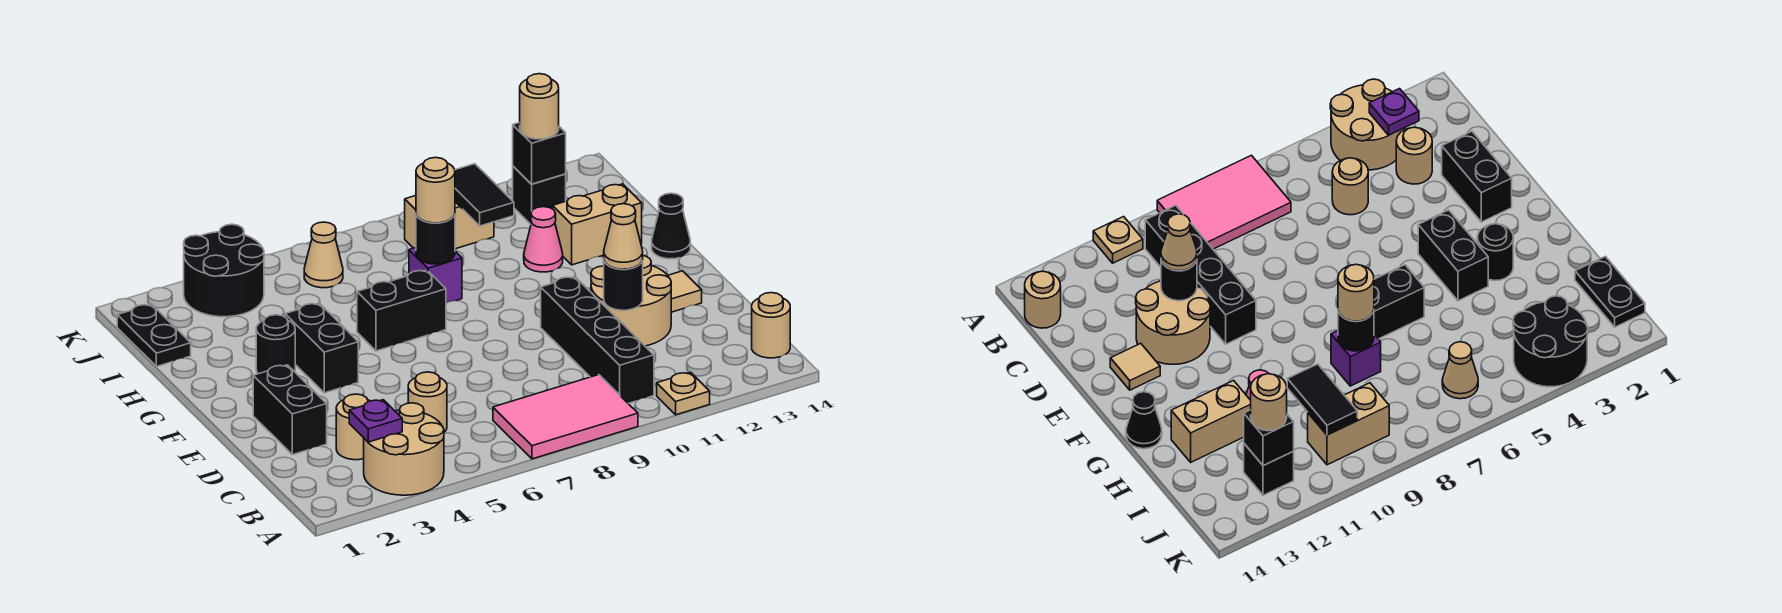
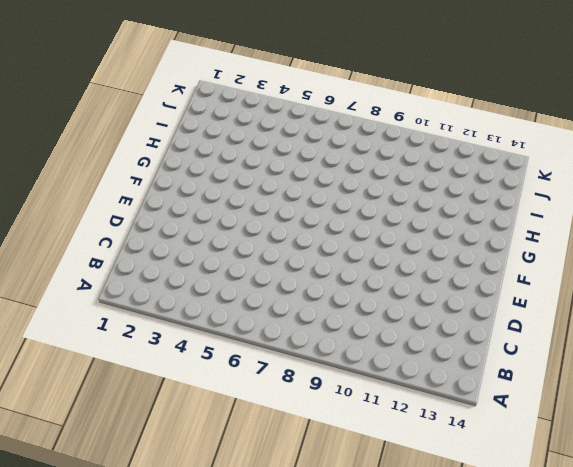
none -> tan round brick A3:B4 level 1
none -> pink tile A7:B9 level 1
none -> tan plate A11 level 1
none -> black brick B10:E10 level 1

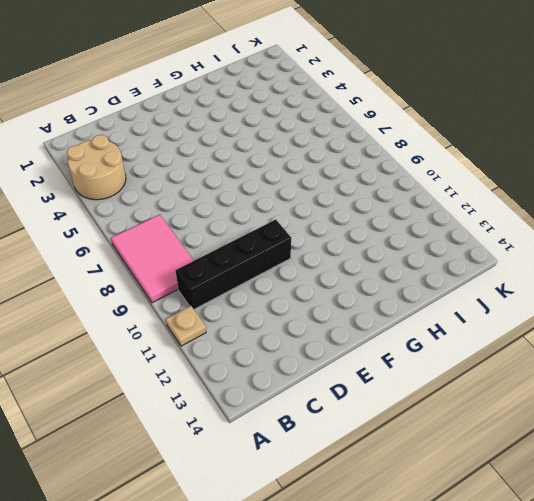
none -> tan round brick B14 level 1
none -> tan round brick C3 level 1
none -> tan round brick C5 level 1
none -> black brick D2:E2 level 1

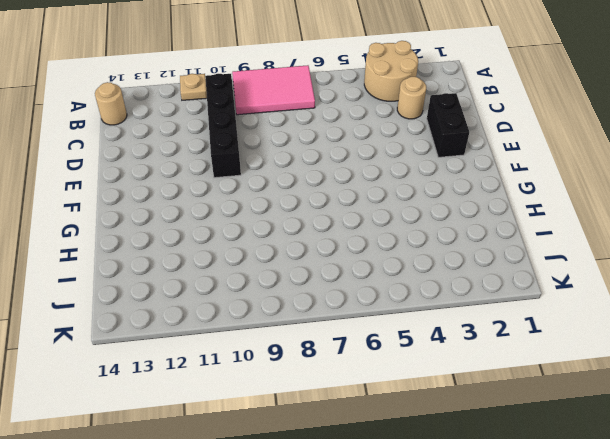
none -> tan round brick C5 level 1
none -> tan round brick D11:E12 level 1
none -> tan tile E13 level 1
none -> black brick F4:G4 level 1

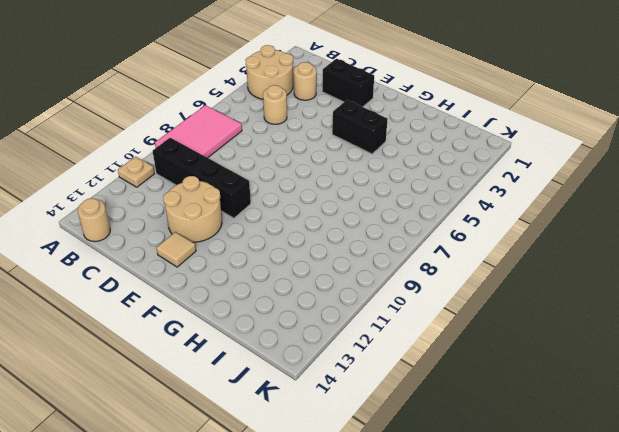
none -> black round brick G3 level 1
none -> black brick G6:G7 level 1
none -> black cone G14 level 1
none -> purple brick H8 level 1

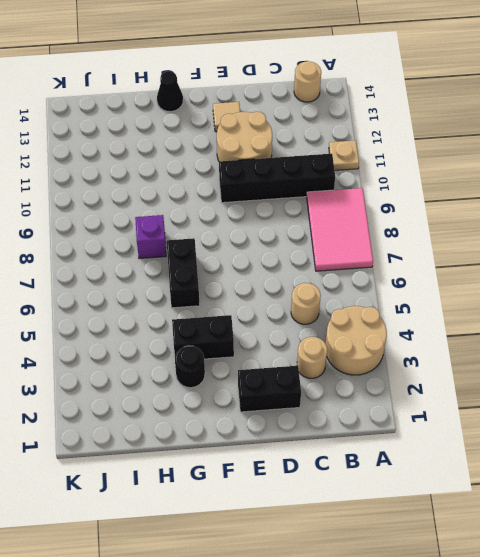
none -> pink cone H11 level 1
none -> tan brick H12:H13 level 1
none -> black plate I1:J1 level 1
none -> black round brick J3:K4 level 1

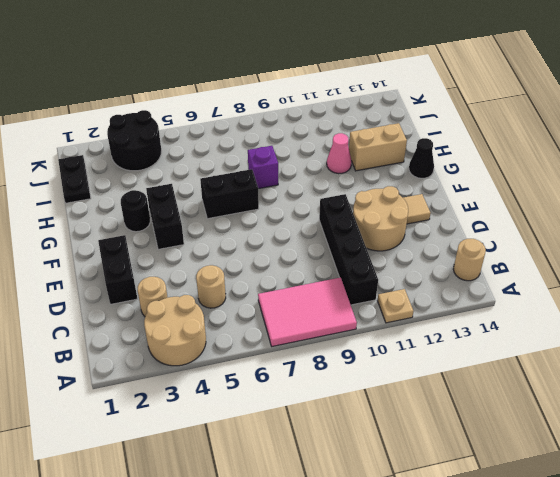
none -> tan cone J6 level 1
none -> tan brick J9:J10 level 1
none -> black brick J12 level 1
none -> purple plate B3 level 2

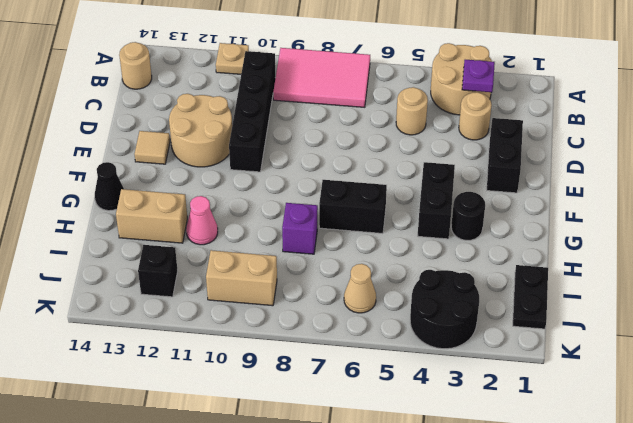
none -> black round brick D11 level 2
none -> black round brick H8 level 2
none -> black tile I10:J10 level 2
none -> black brick J12 level 2

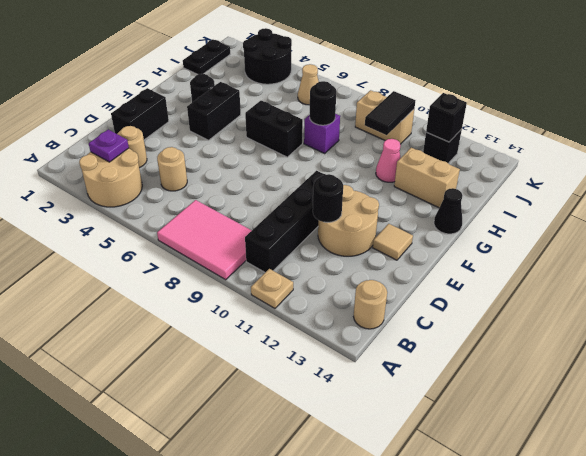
none -> tan cone D11 level 3
none -> tan round brick H8 level 3
none -> tan round brick J12 level 3

